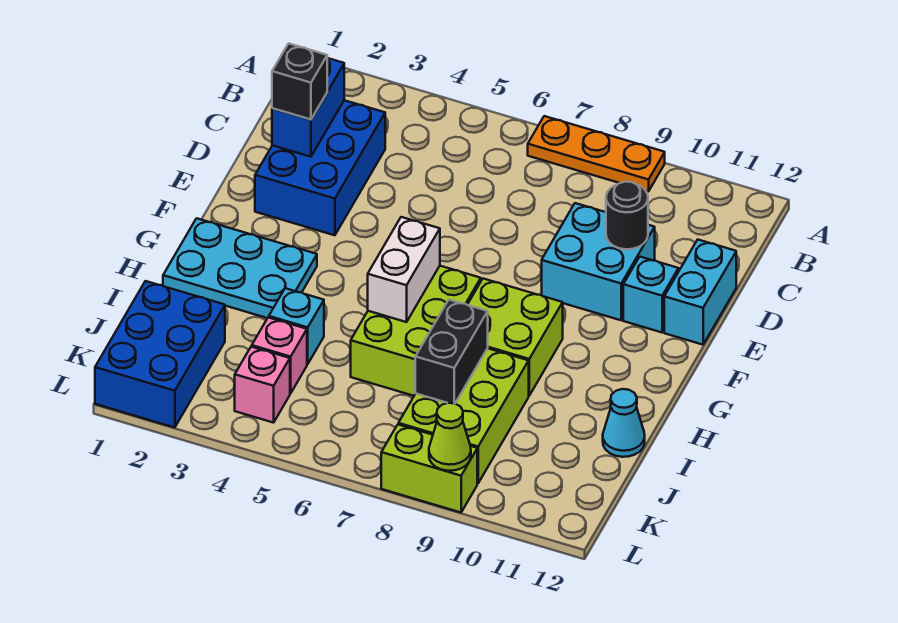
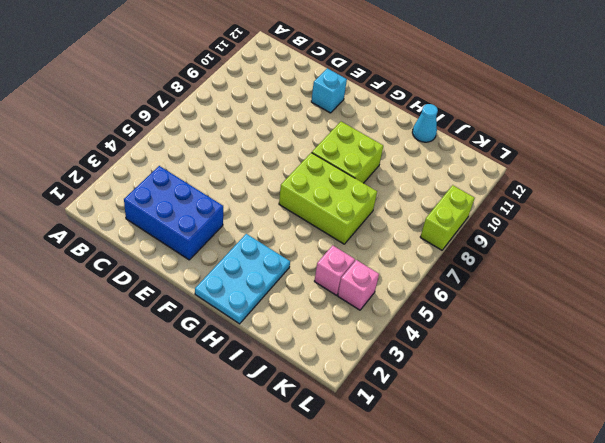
none -> orange plate A7:A9 level 1
none -> cyan brick D9:E10 level 1
none -> cyan brick D12:E12 level 1

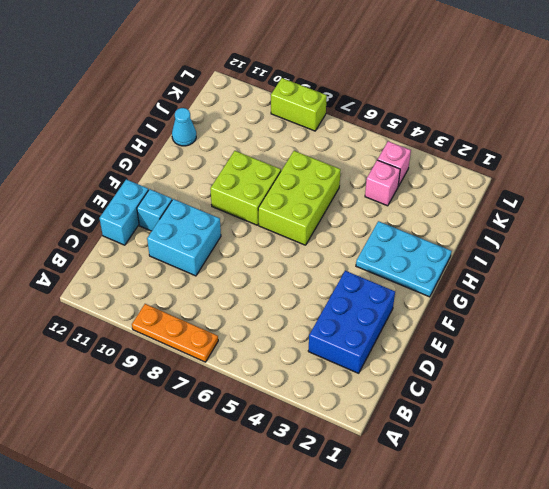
none -> cyan brick I4 level 1
none -> lime brick I8:K9 level 1
none -> blue brick J1:L2 level 1

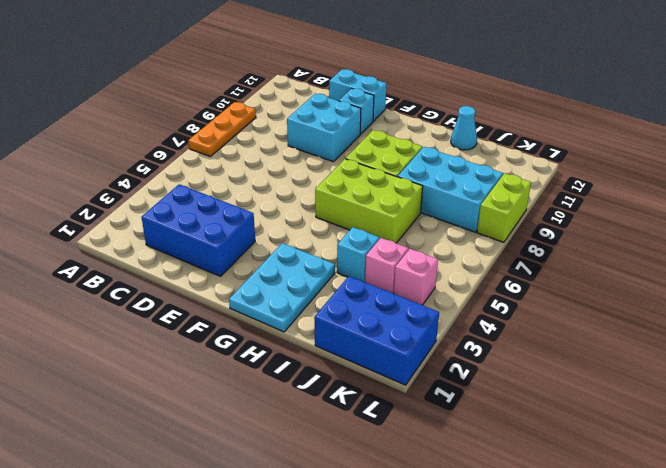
cyan brick I8:K9 level 1 -> lime brick I8:K9 level 1
none -> blue brick C2:D2 level 2
none -> black round brick D10 level 2
none -> white brick G6:H6 level 2

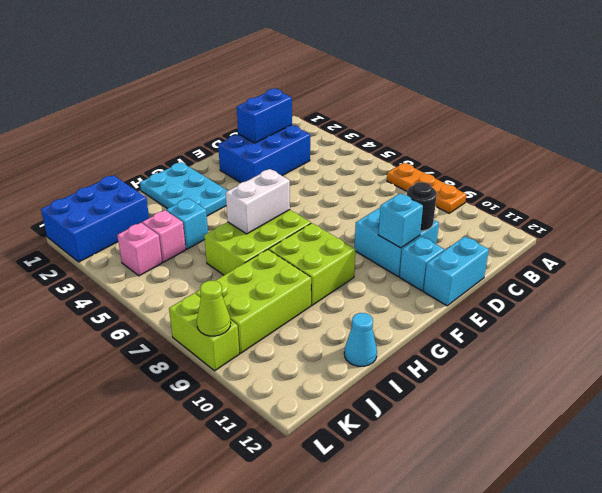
cyan brick E10 level 2 -> none
none -> black brick I8:J8 level 2
none -> black brick D2 level 3

